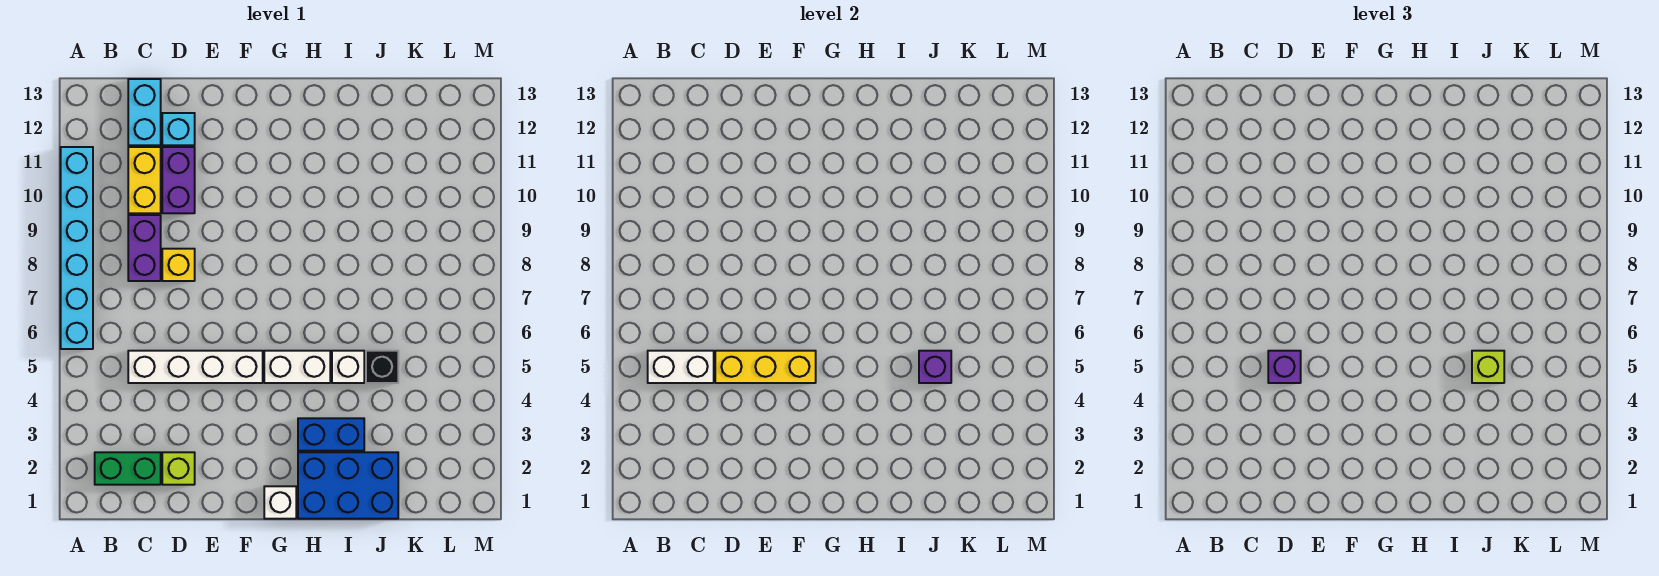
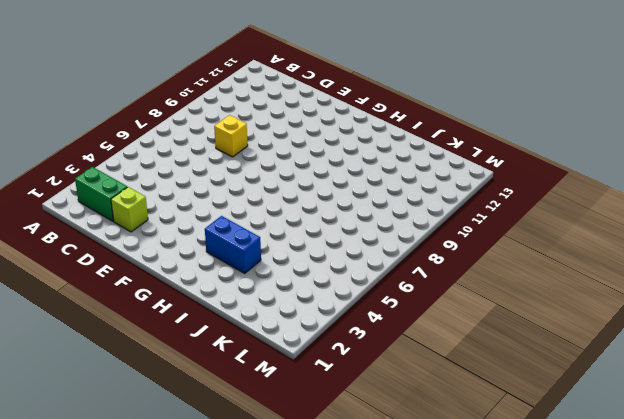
none -> cyan brick A6:A11 level 1
none -> white brick C5:F5 level 1
none -> purple brick C8:C9 level 1

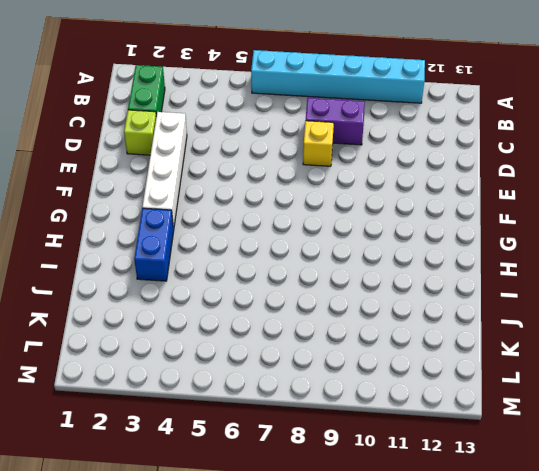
white brick D3:G3 level 1 -> white brick C5:F5 level 1
none -> yellow brick C10:C11 level 1
none -> cyan brick C12:C13 level 1
none -> purple brick D10:D11 level 1

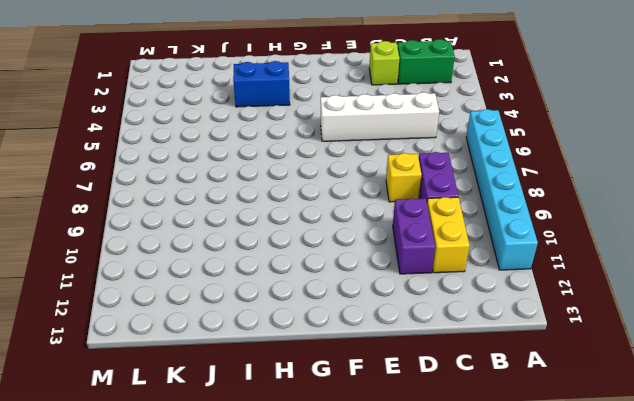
none -> cyan brick C12:C13 level 1
none -> cyan brick D12 level 1
none -> white brick G1 level 1

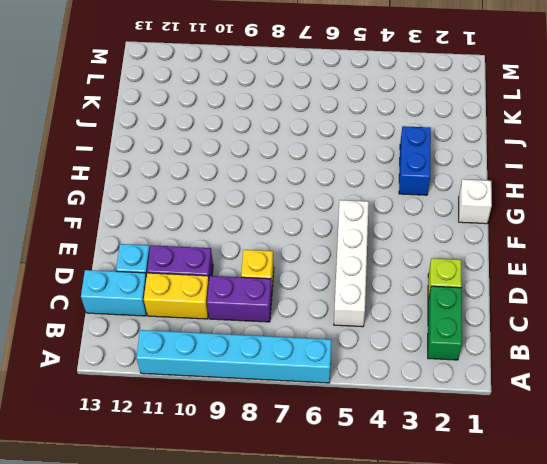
none -> white brick G5:H5 level 1
none -> blue brick H1:J2 level 1
none -> white brick I5 level 1

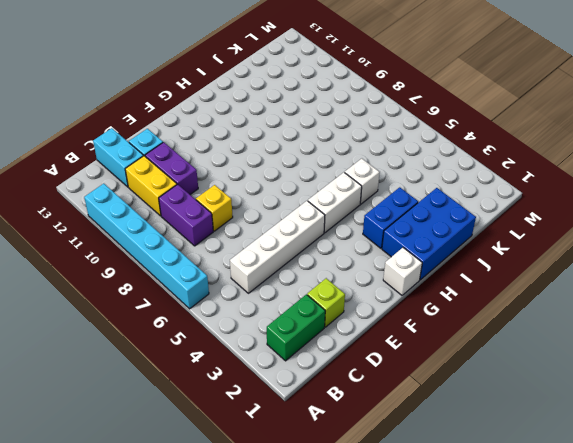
none -> black brick J5 level 1
none -> white brick B5:C5 level 2
none -> yellow brick D5:F5 level 2

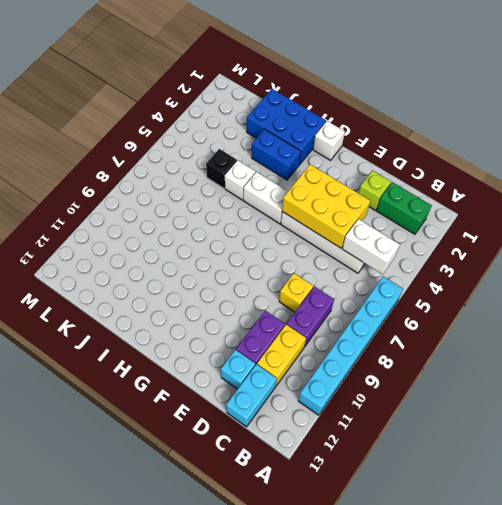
yellow brick D4:F5 level 2 -> yellow brick D5:F5 level 2
none -> purple brick J5 level 2
none -> purple brick D5 level 3
none -> lime brick J5 level 3

